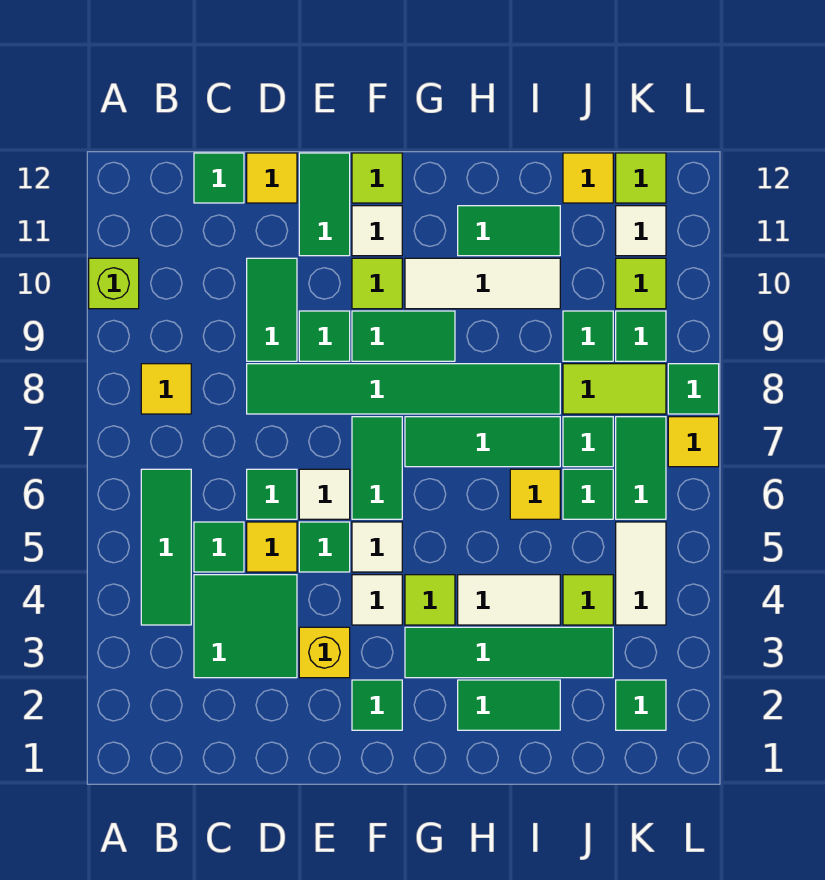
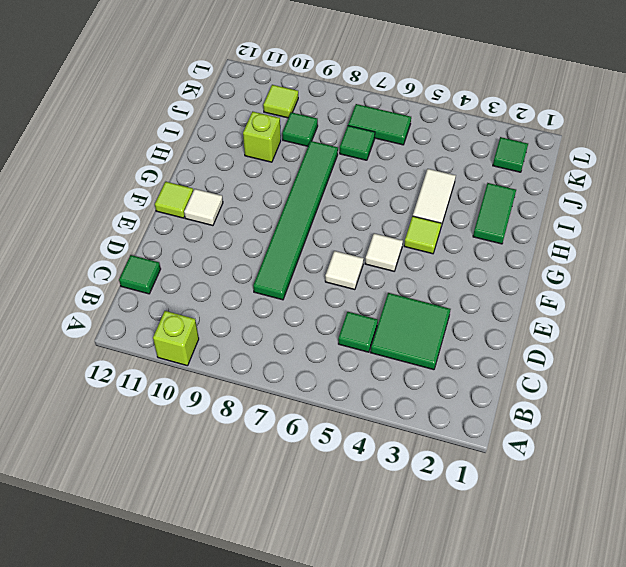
lime brick I10 level 1 -> white tile G10:I10 level 1
none -> green tile B4:B6 level 1
none -> yellow tile B8 level 1
none -> yellow tile D5 level 1
none -> green tile D6 level 1

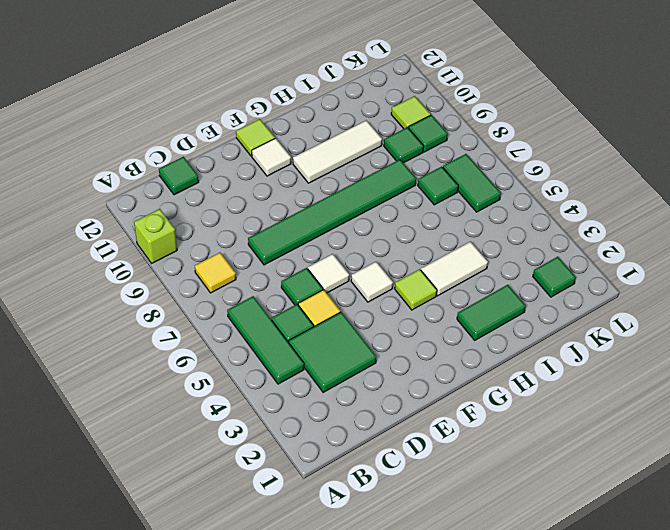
none -> green tile D9:D10 level 1
none -> yellow tile D12 level 1
none -> yellow brick E3 level 1
none -> green tile E5 level 1

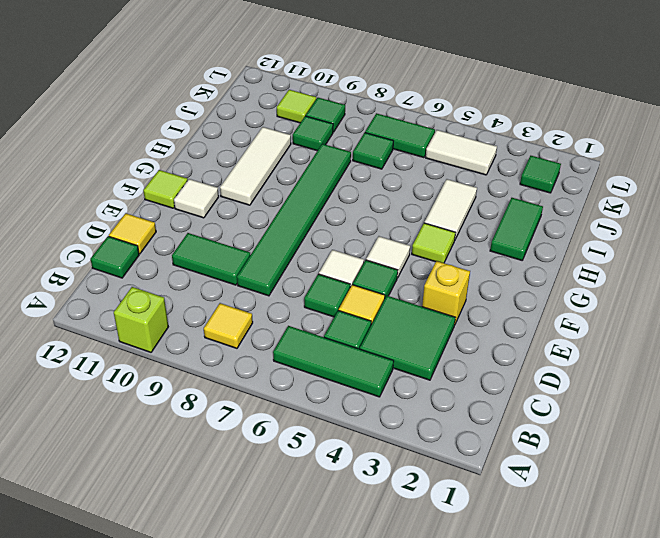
none -> green tile E9 level 1
none -> green tile E11:E12 level 1
none -> green tile F2 level 1
none -> white tile F4 level 1

